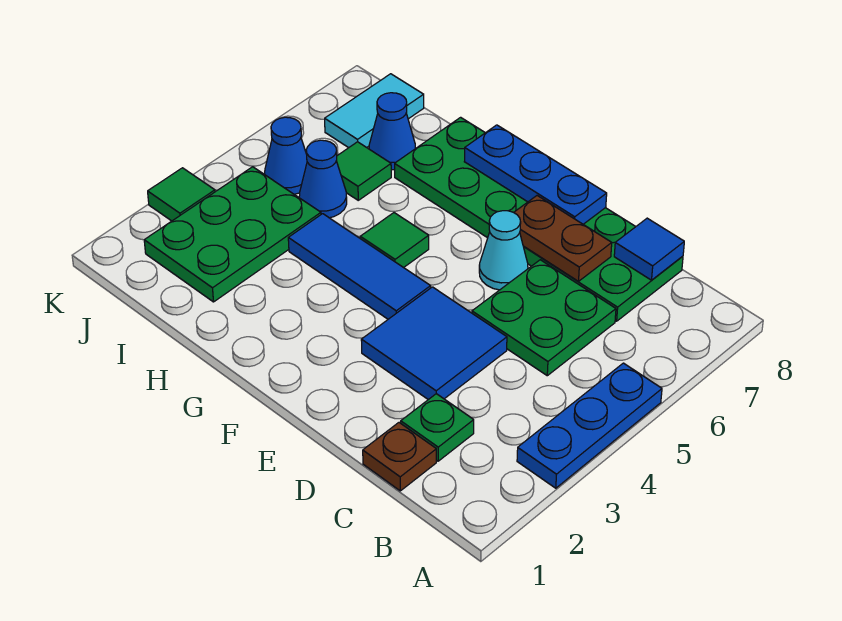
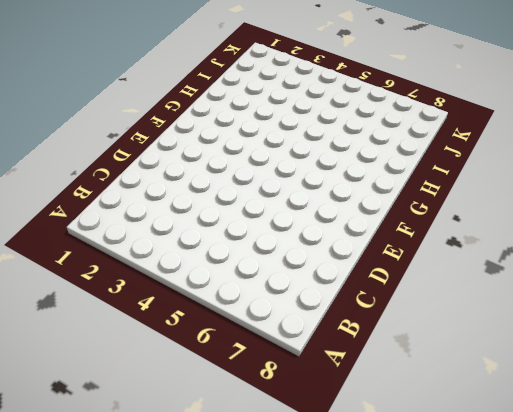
none -> blue plate A3:A5 level 1
none -> brown plate C1 level 1
none -> green plate C2 level 1

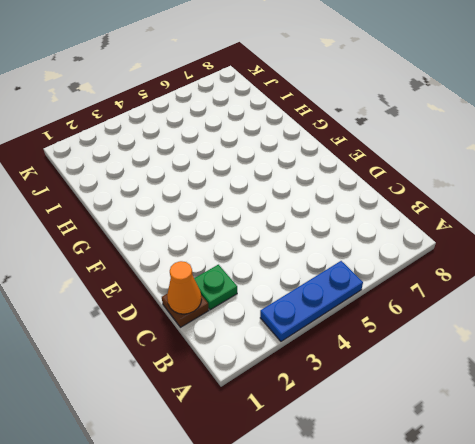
orange cone C1 level 2 -> none
none -> green plate C5:D6 level 1
none -> green plate C7:H8 level 1
none -> blue tile D3:E4 level 1

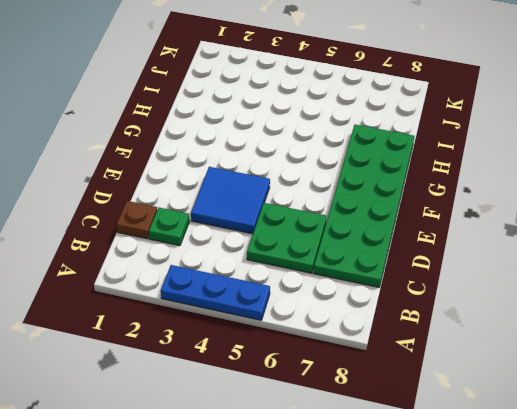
none -> cyan cone E6 level 1
none -> blue tile F4:H4 level 1
none -> green tile G5 level 1

